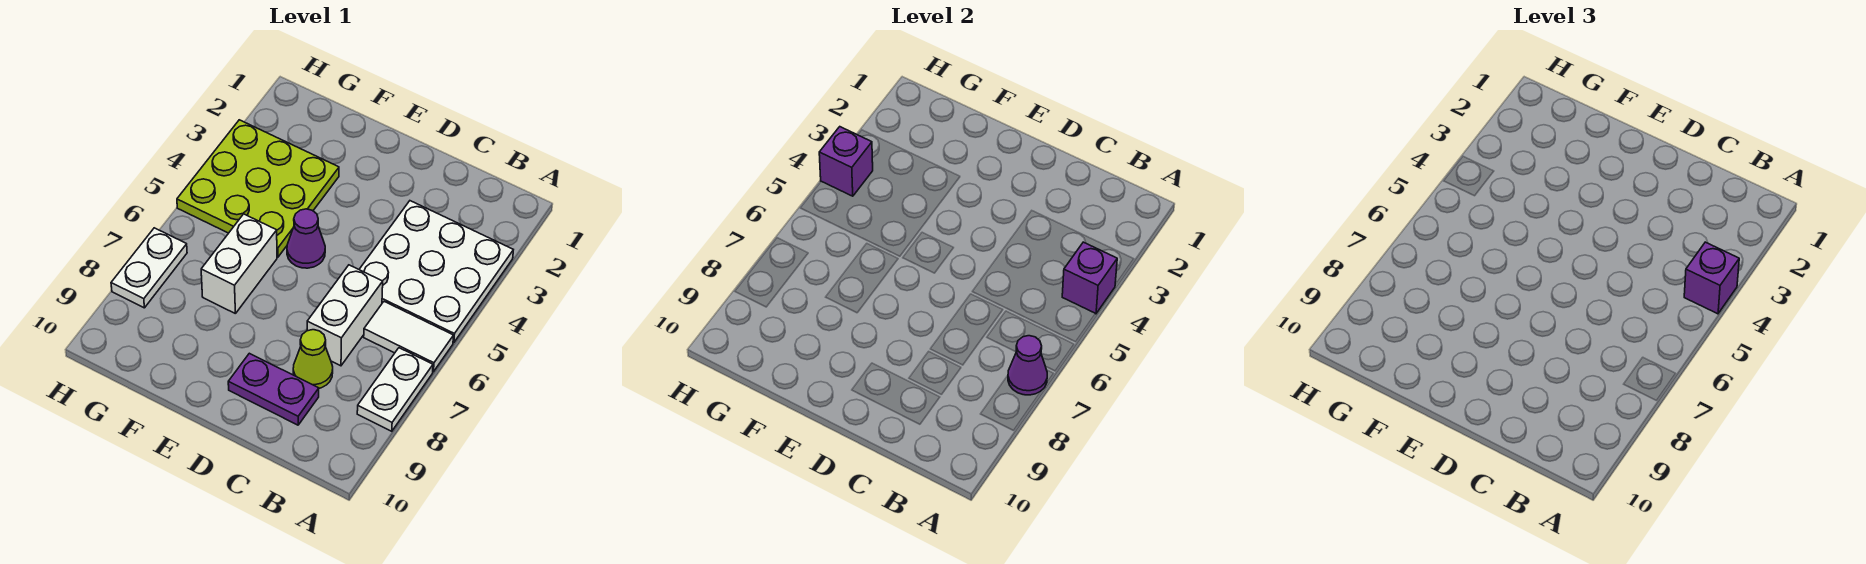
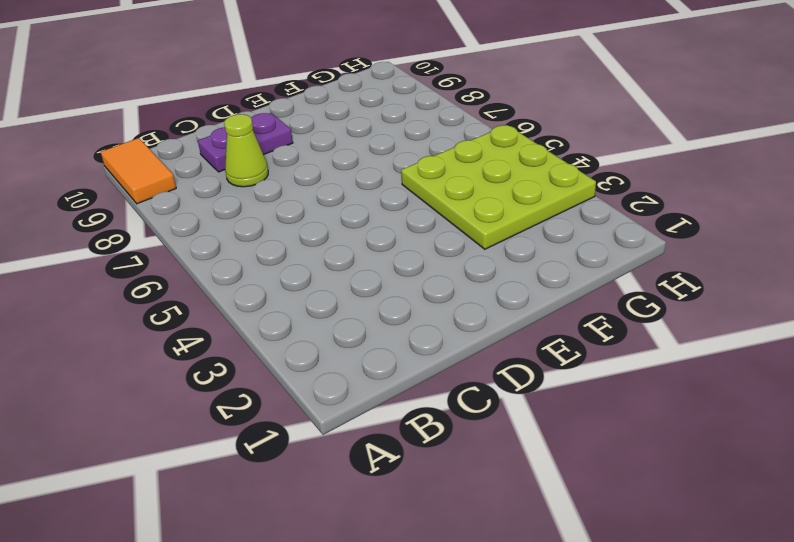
orange tile A9:A10 level 1 -> none
none -> white plate A3:C5 level 1
none -> white tile A6:B6 level 1
none -> white plate A7:A8 level 1

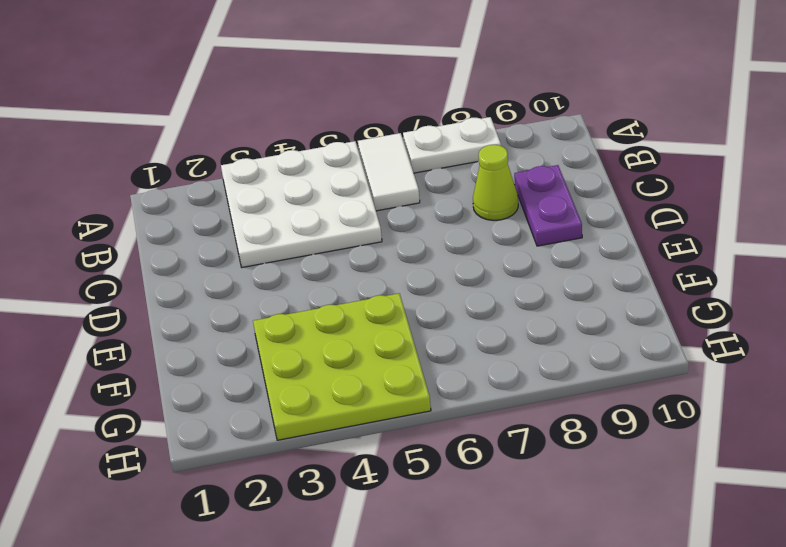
none -> white brick C6:C7 level 1
none -> purple cone E5 level 1
none -> white brick F6:F7 level 1

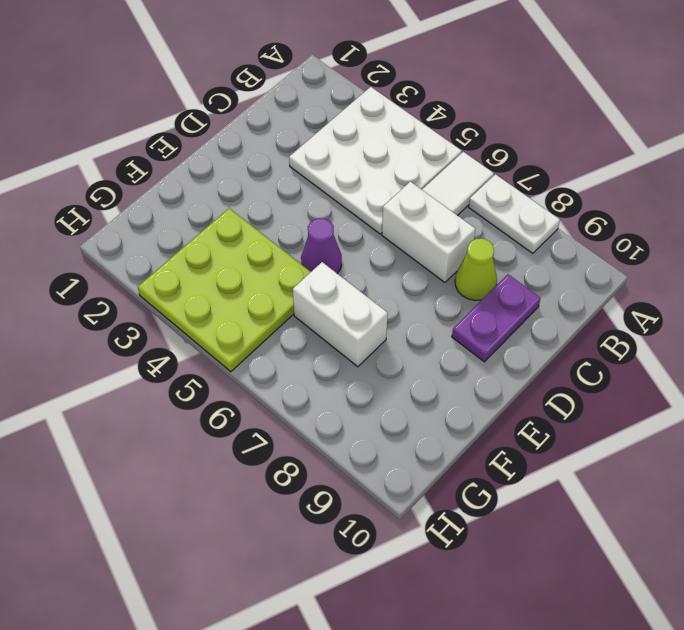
none -> white plate H7:H8 level 1
none -> purple brick A4 level 2
none -> purple cone A7 level 2

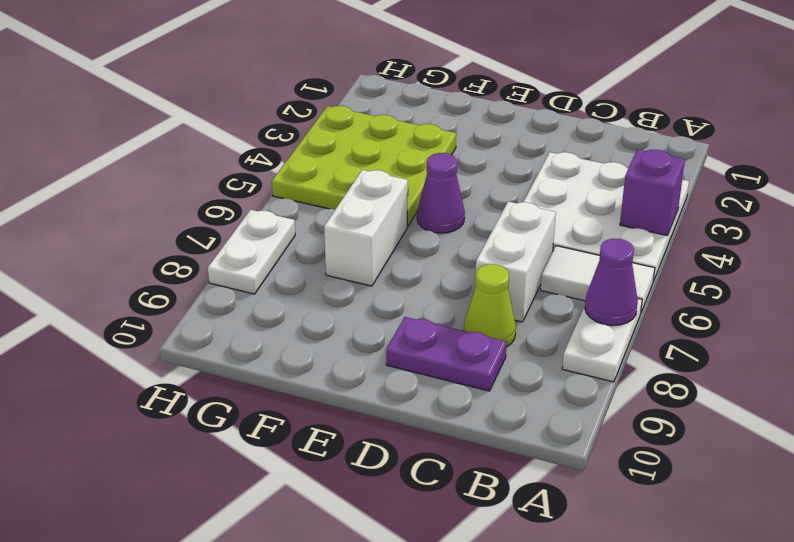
none -> purple brick H4 level 2
none -> purple brick A4 level 3

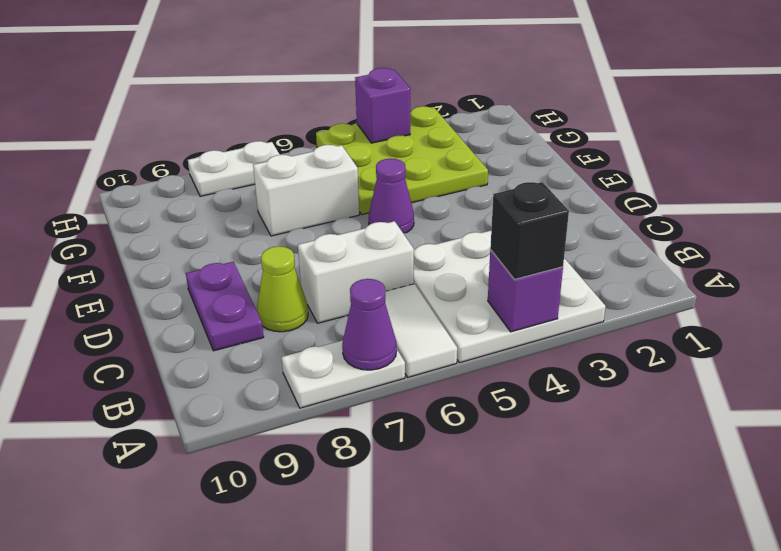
black brick A4 level 3 -> purple brick A4 level 3

